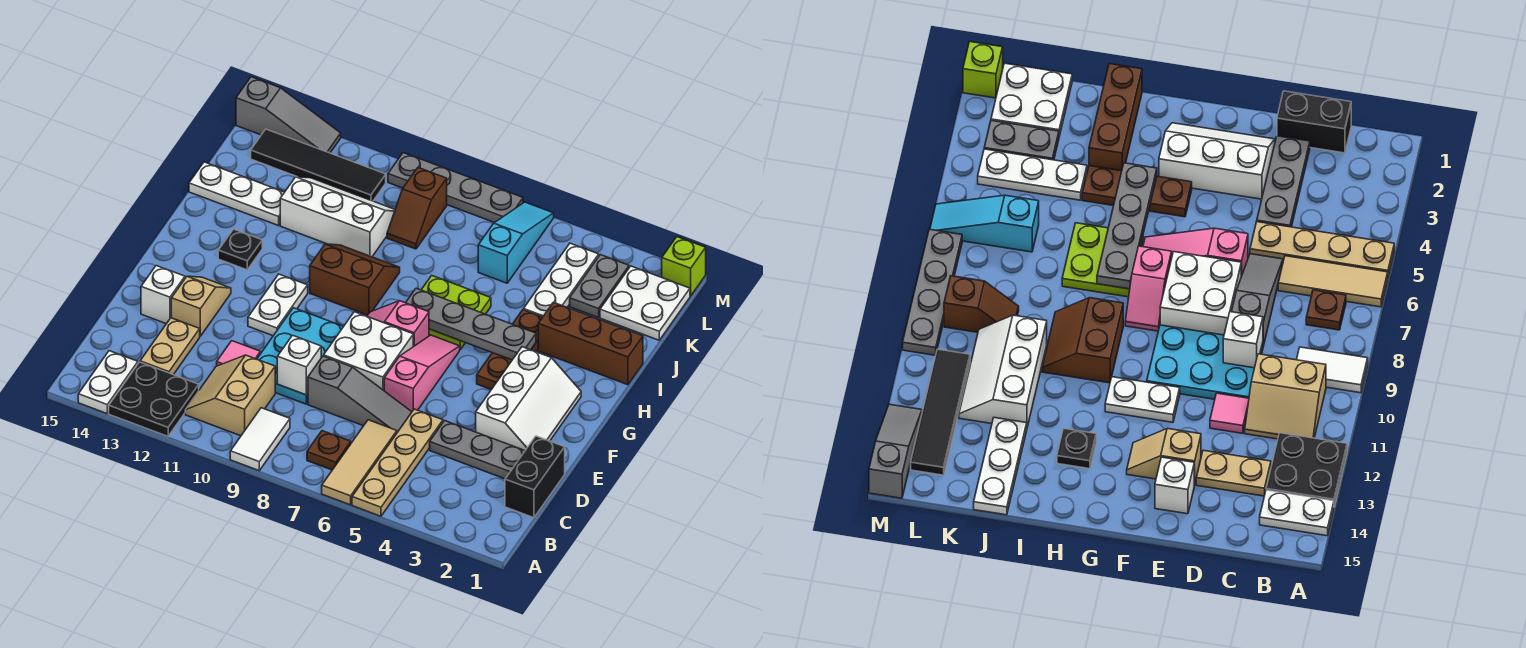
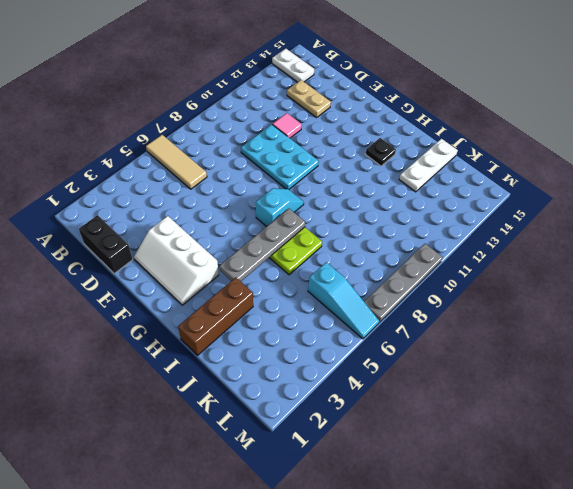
cyan slope G7:G8 level 1 top 7 -> pink slope G7:G8 level 1 top 7
none -> tan plate A5:D5 level 1
none -> white tile A9:B9 level 1
none -> black plate A12:B13 level 1
none -> brown plate B7 level 1

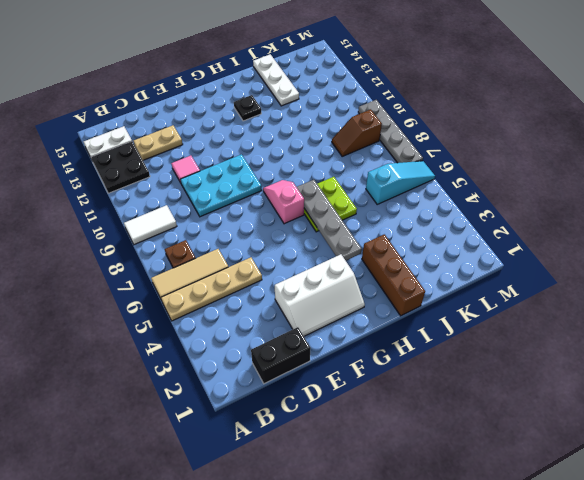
none -> tan slope B10:C11 level 1 top 10
none -> grey plate D2:D4 level 1
none -> grey slope D6:D8 level 1 top 8
none -> pink slope E6:G6 level 1 top E

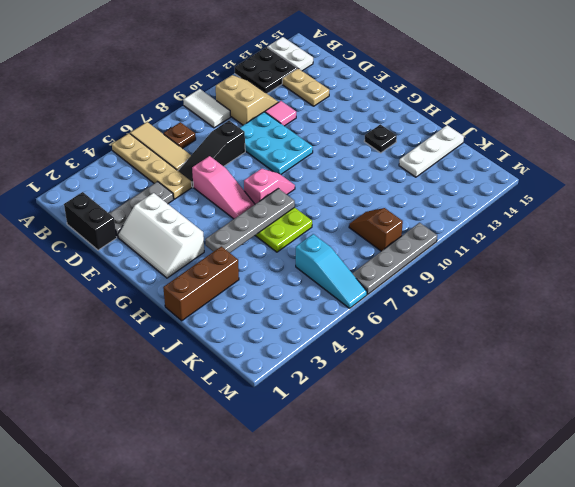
black slope D6:D8 level 1 top 8 -> grey slope D6:D8 level 1 top 8
none -> white brick E7:F8 level 1
none -> tan slope E13:F13 level 1 top E
none -> white brick E14 level 1
none -> white plate F11:G11 level 1

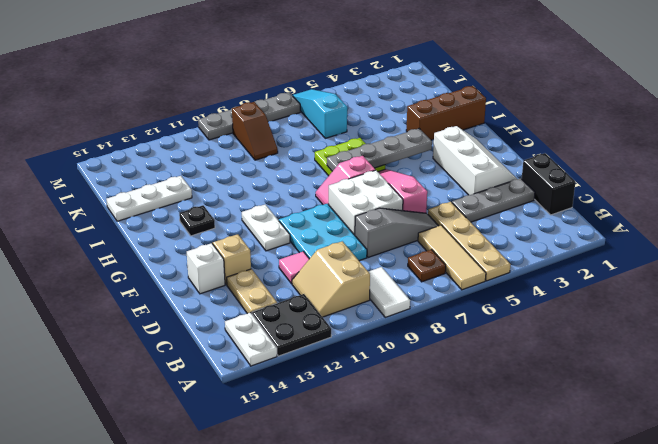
none -> brown plate G4:I4 level 1
none -> brown slope H9:I10 level 1 top H
none -> white plate J4:L4 level 1
none -> white slope J10:K12 level 1 top J

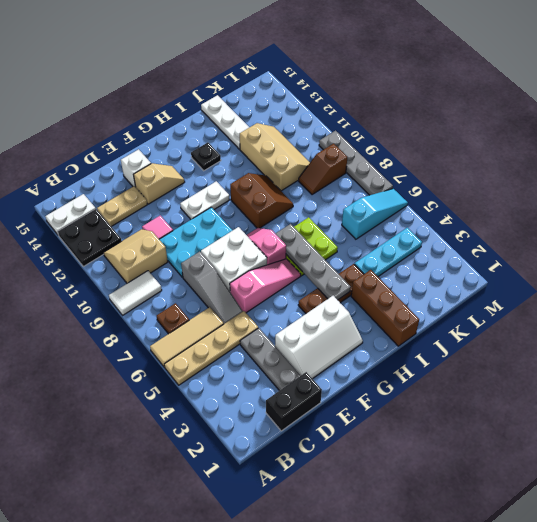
cyan plate J4:L4 level 1 -> white plate J4:L4 level 1
tan slope J10:K12 level 1 top J -> white slope J10:K12 level 1 top J
none -> white plate K1:L2 level 1
none -> grey plate K3:L3 level 1
none -> black tile L11:L14 level 1
none -> lime brick M1 level 1

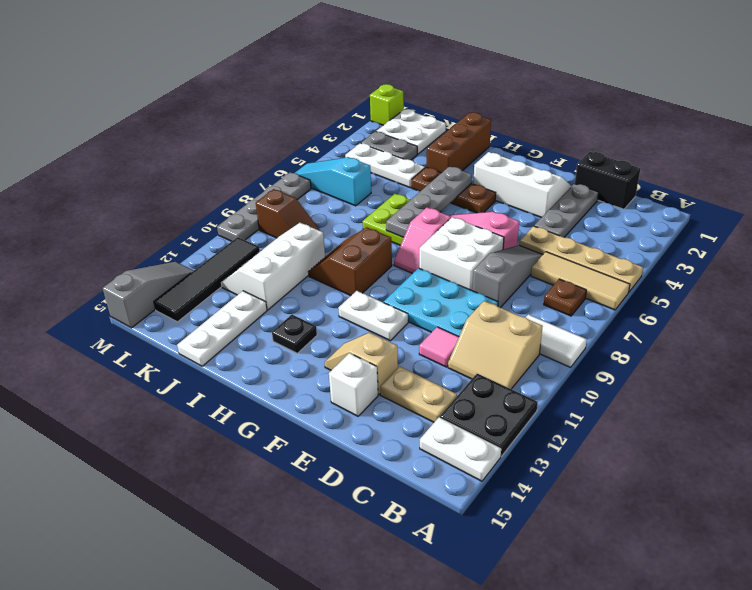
none -> white brick D9 level 2

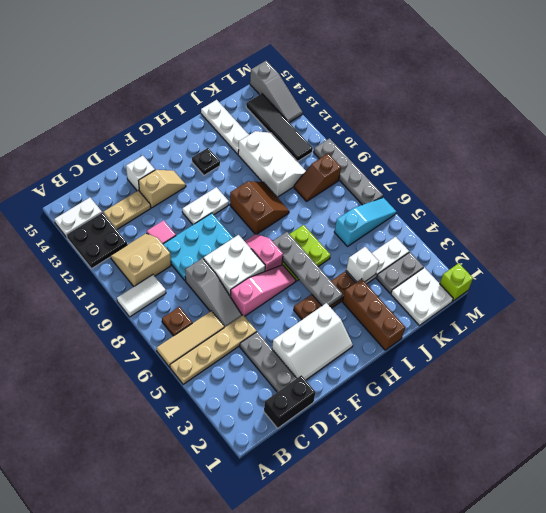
white brick J4 level 2 -> white brick D9 level 2

